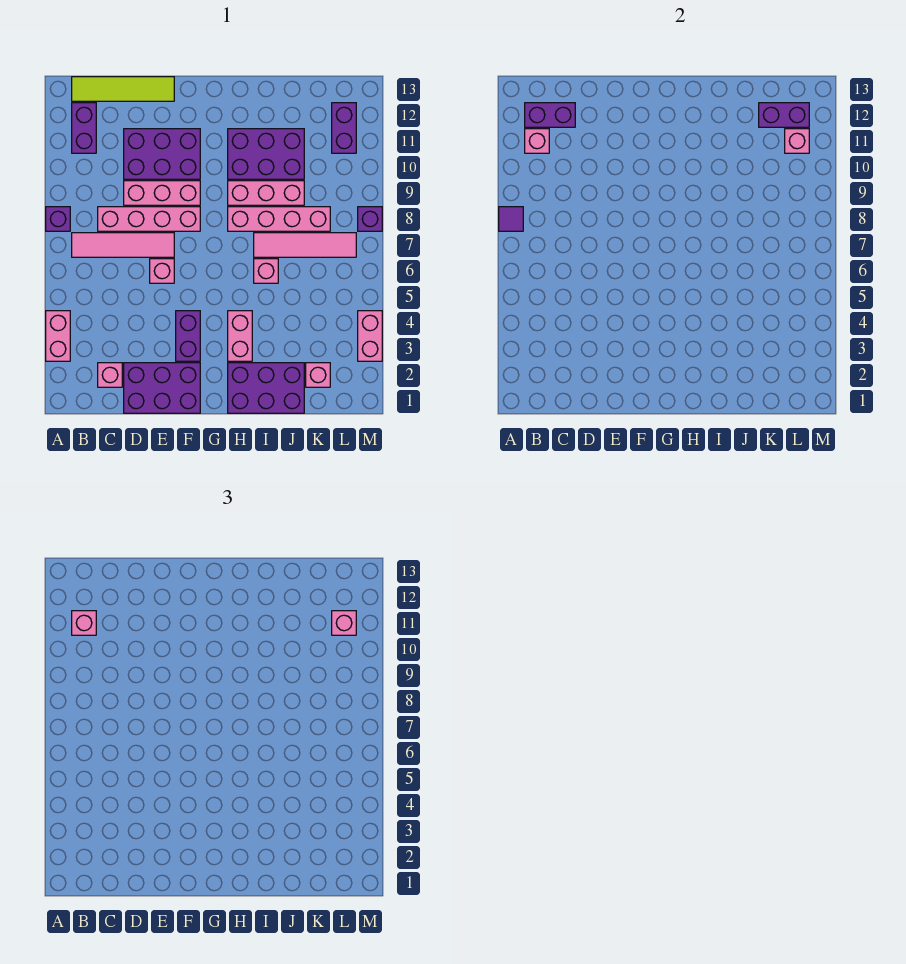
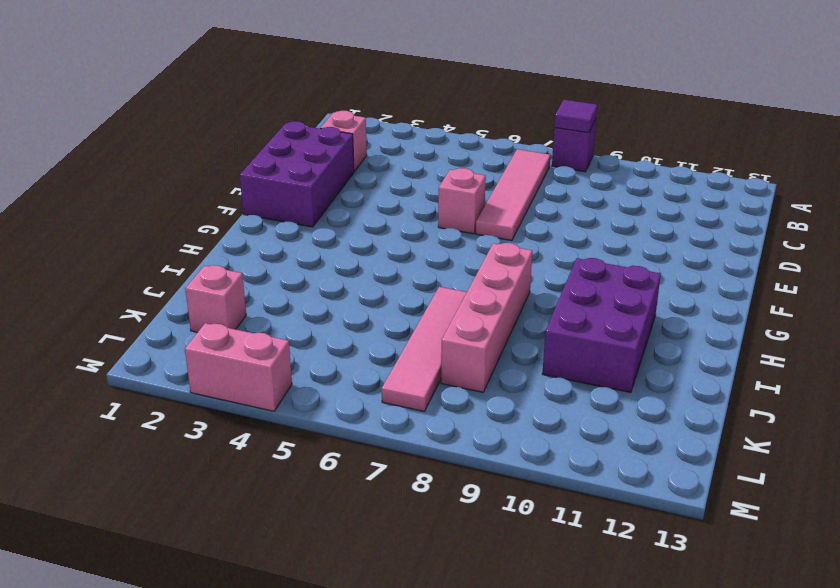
none -> pink brick A3:A4 level 1
none -> purple brick B11:B12 level 1
none -> lime tile B13:E13 level 1
none -> pink brick C8:F8 level 1

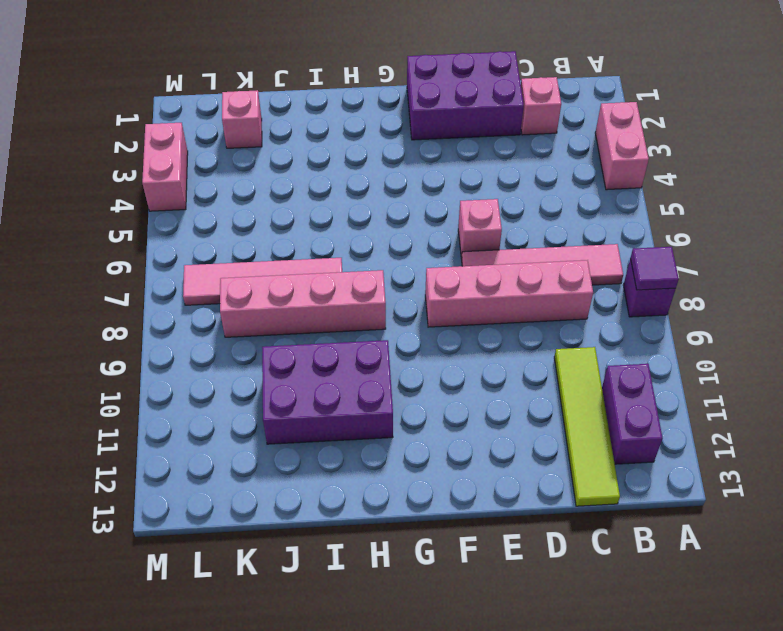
lime tile C10:C13 level 1 -> lime tile B13:E13 level 1
none -> pink brick D9:F9 level 1
none -> purple brick D10:F11 level 1
none -> purple brick F3:F4 level 1
none -> purple brick H1:J2 level 1

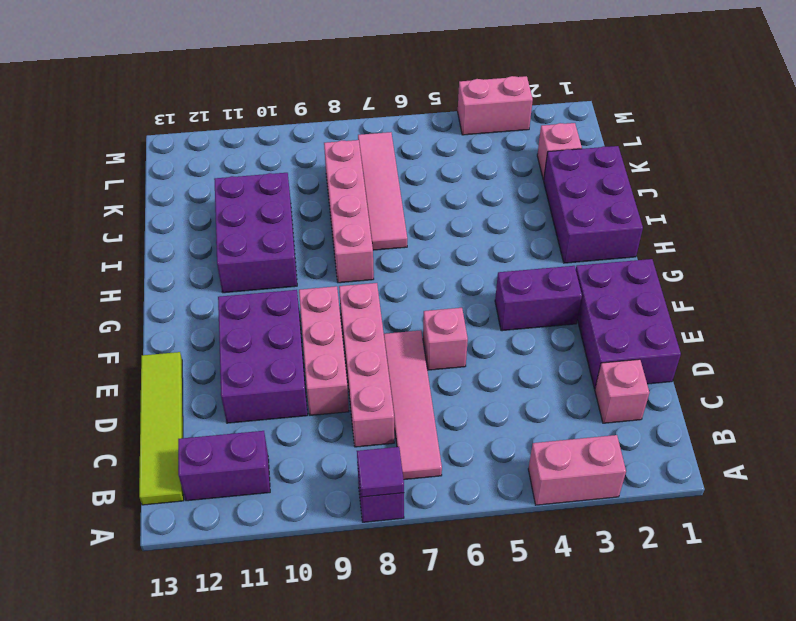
none -> pink brick H3:H4 level 1
none -> pink brick H9:J9 level 1
none -> pink brick I6 level 1
none -> purple brick L11:L12 level 1

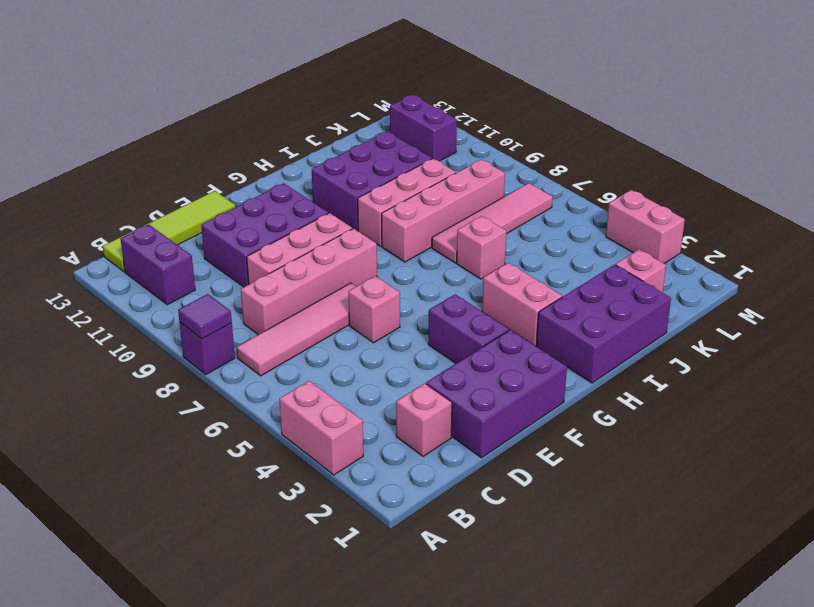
none -> purple brick M8 level 1
none -> pink brick B11 level 2
none -> purple brick B12:C12 level 2
none -> purple brick K12:L12 level 2

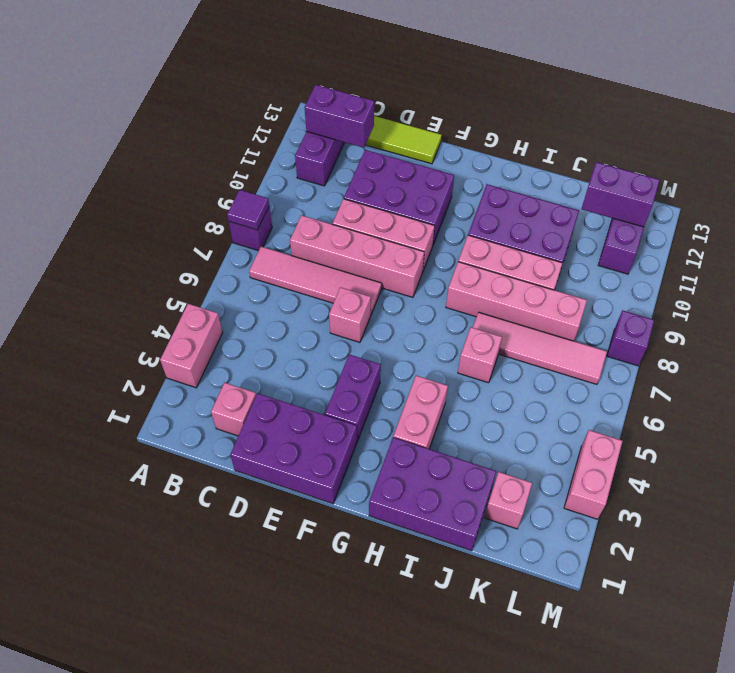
none -> pink brick B11 level 2
none -> pink brick L11 level 2
none -> pink brick B11 level 3
none -> pink brick L11 level 3

